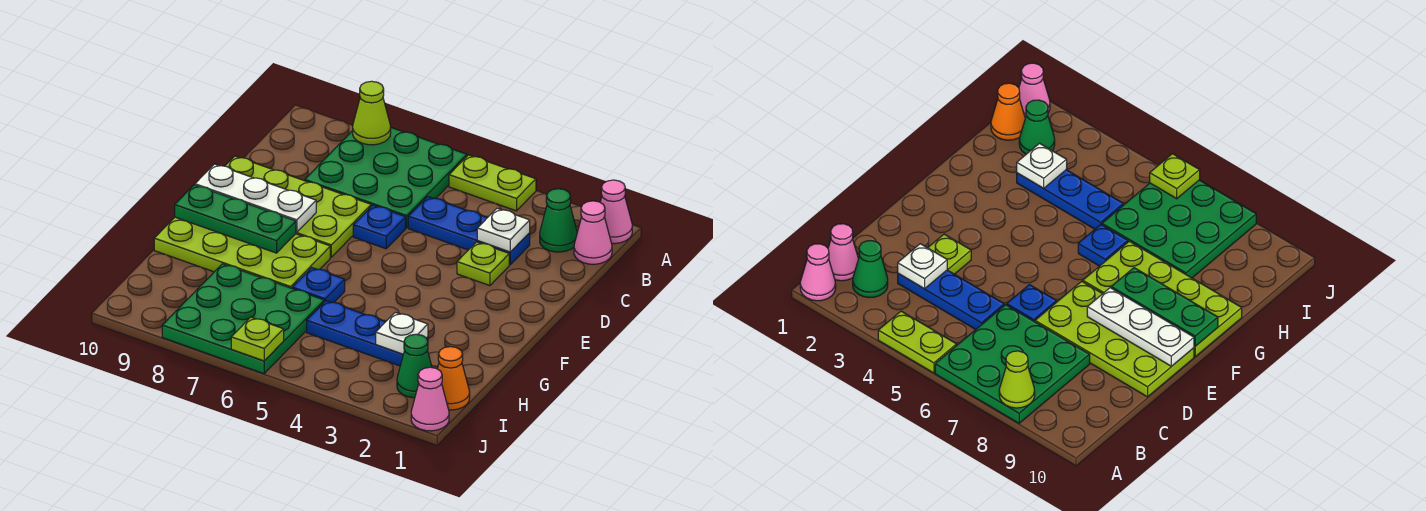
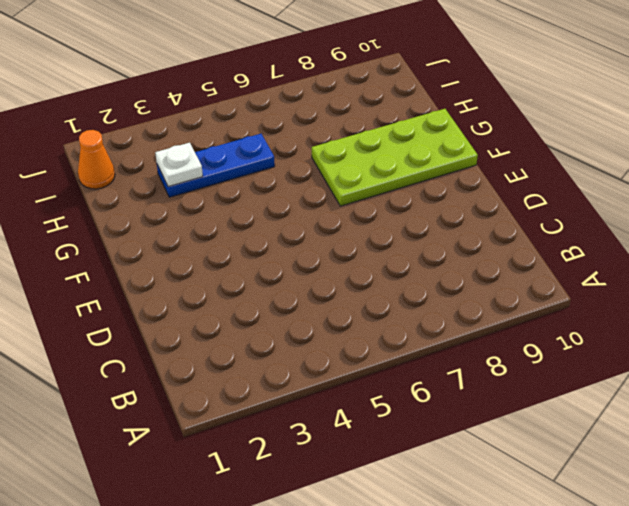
none -> pink cone A1 level 1
none -> lime plate A4:A5 level 1
none -> green plate A6:C8 level 1

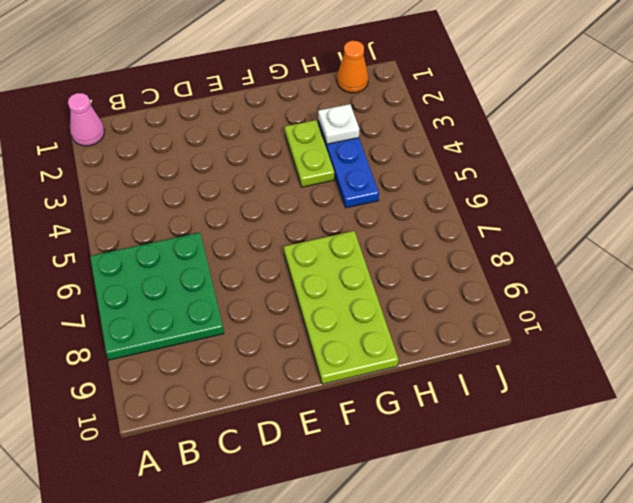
lime plate G3:G4 level 1 -> lime plate A4:A5 level 1
none -> pink cone B1 level 1
none -> green cone B2 level 1
none -> blue plate C3:C5 level 1

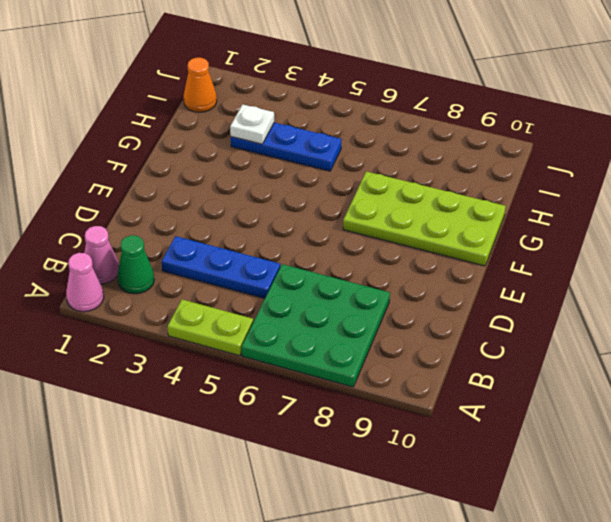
none -> lime plate D3 level 1
none -> blue plate D6 level 1
none -> lime plate D7:E10 level 1

